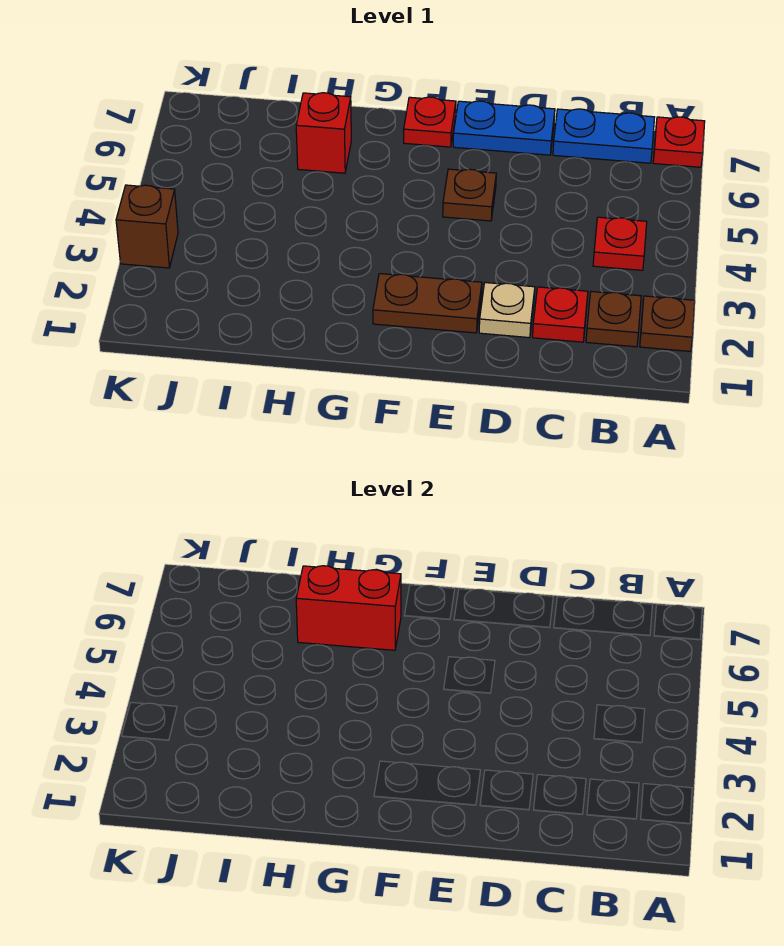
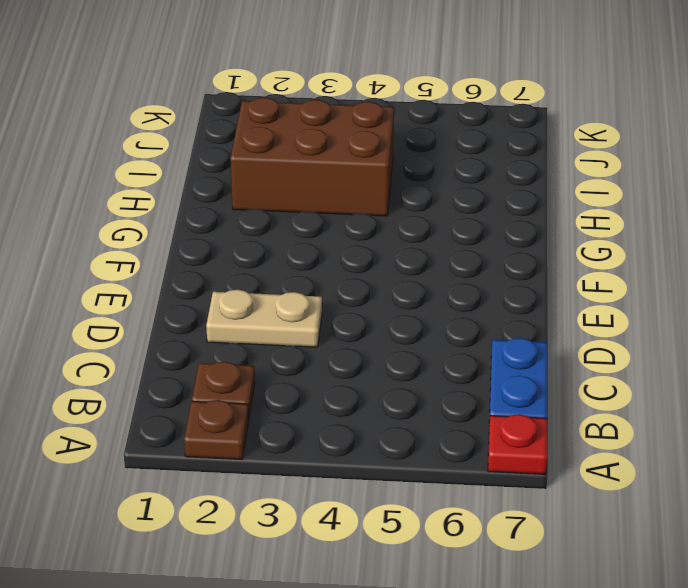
tan plate D2:D3 level 1 -> tan plate D2 level 1
brown brick H2:I4 level 1 -> none
none -> red plate B4 level 1
none -> red plate C2 level 1
none -> blue plate D7:E7 level 1

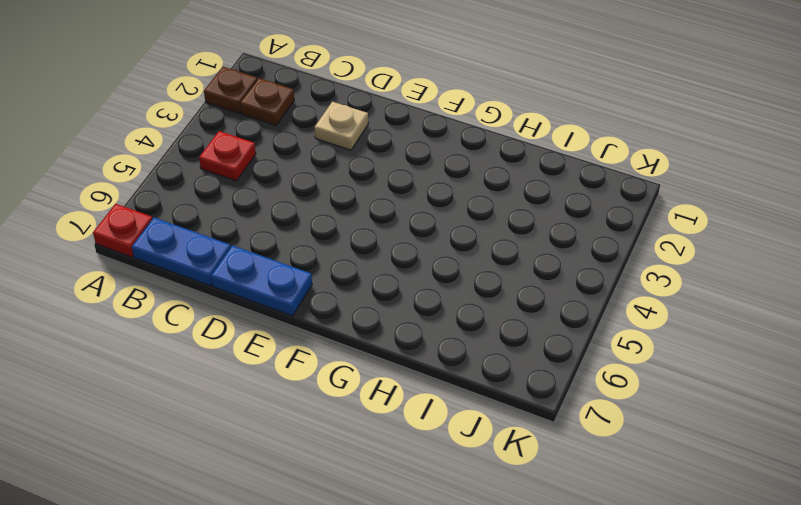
none -> red plate C2 level 1
none -> brown plate E2:F2 level 1
none -> brown plate E5 level 1

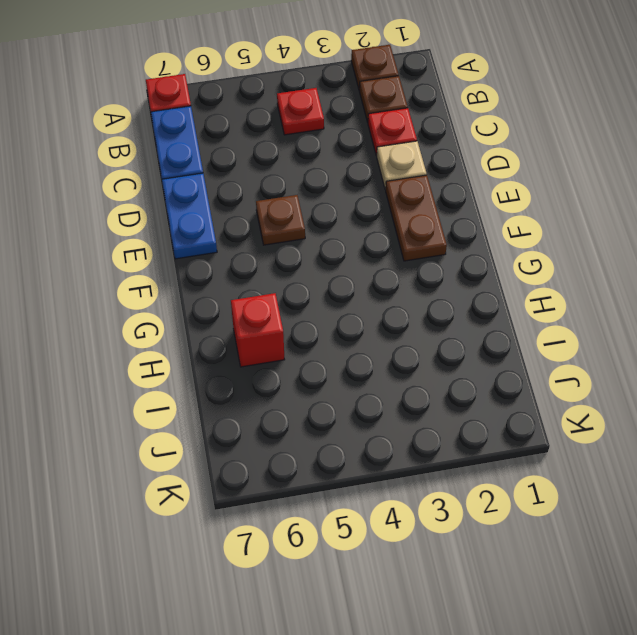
none -> red plate F7 level 1
none -> brown brick K3 level 1
none -> red brick G6:H6 level 2

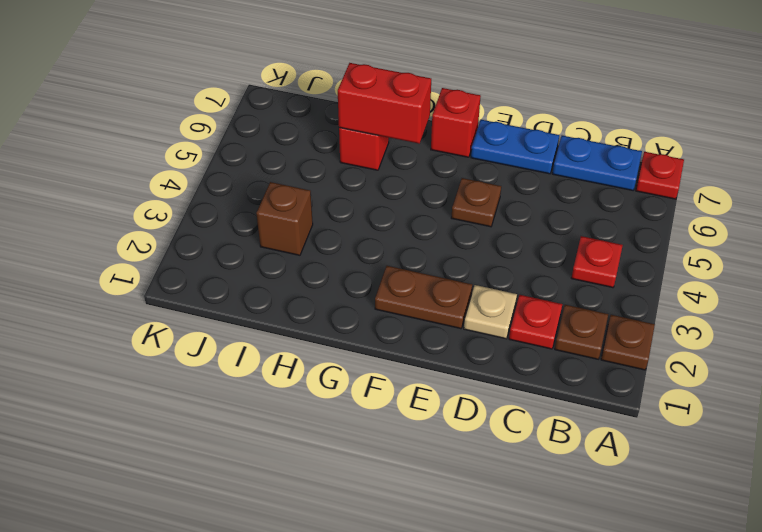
red brick F7 level 1 -> red plate F7 level 1
brown brick I3 level 1 -> brown brick K3 level 1

